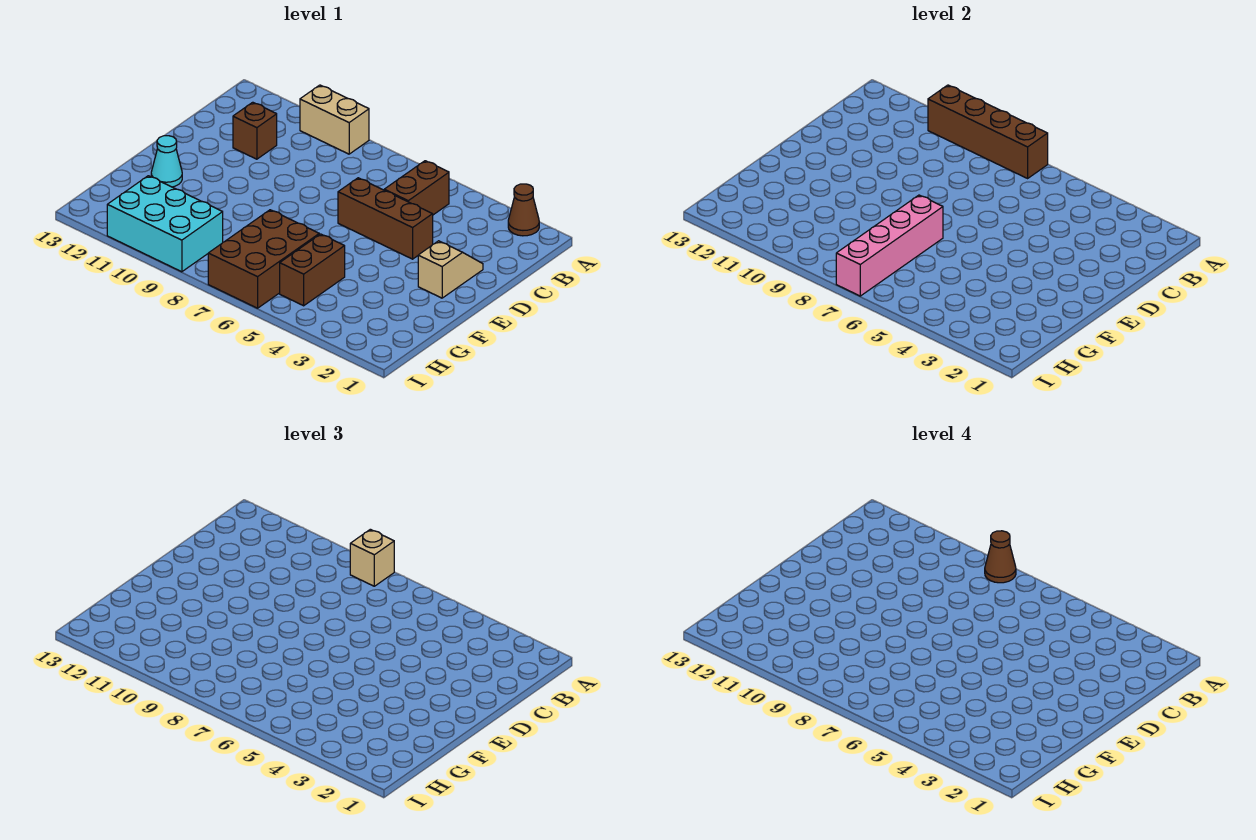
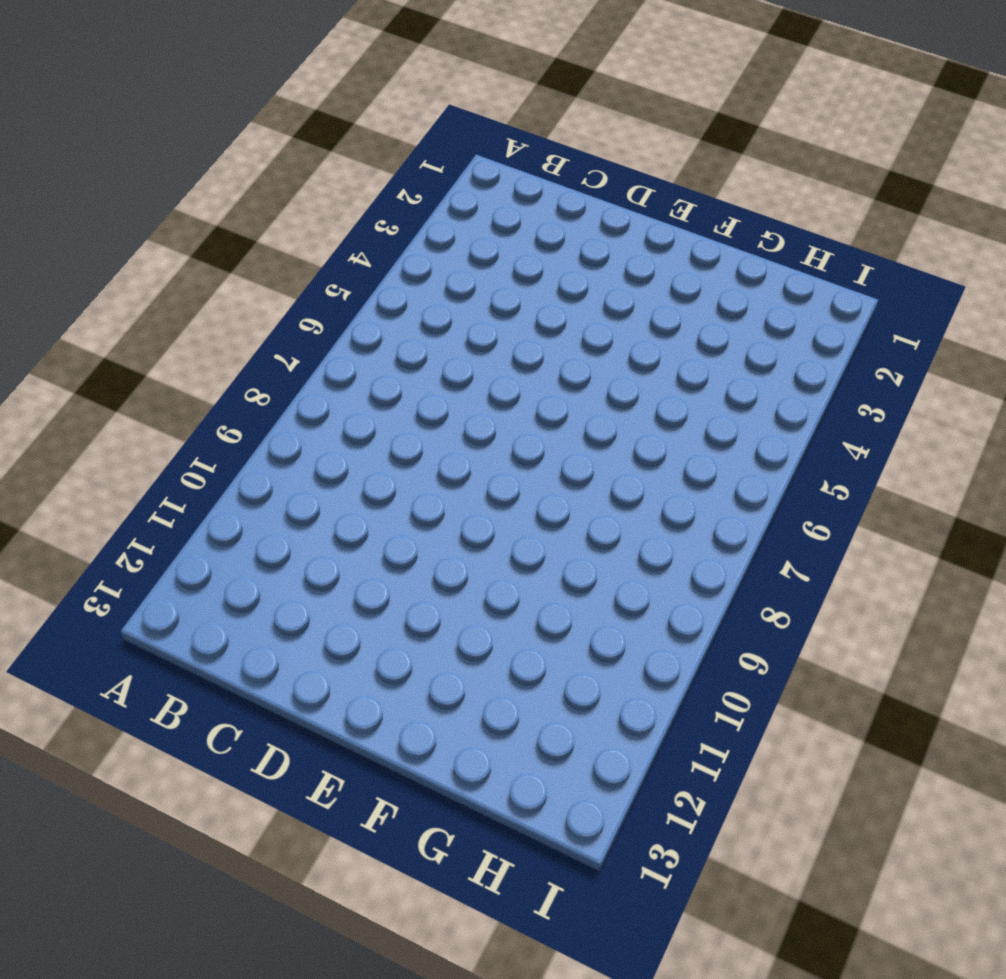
none -> brown cone A2 level 1
none -> tan brick A9:A10 level 1
none -> brown brick B5:C5 level 1

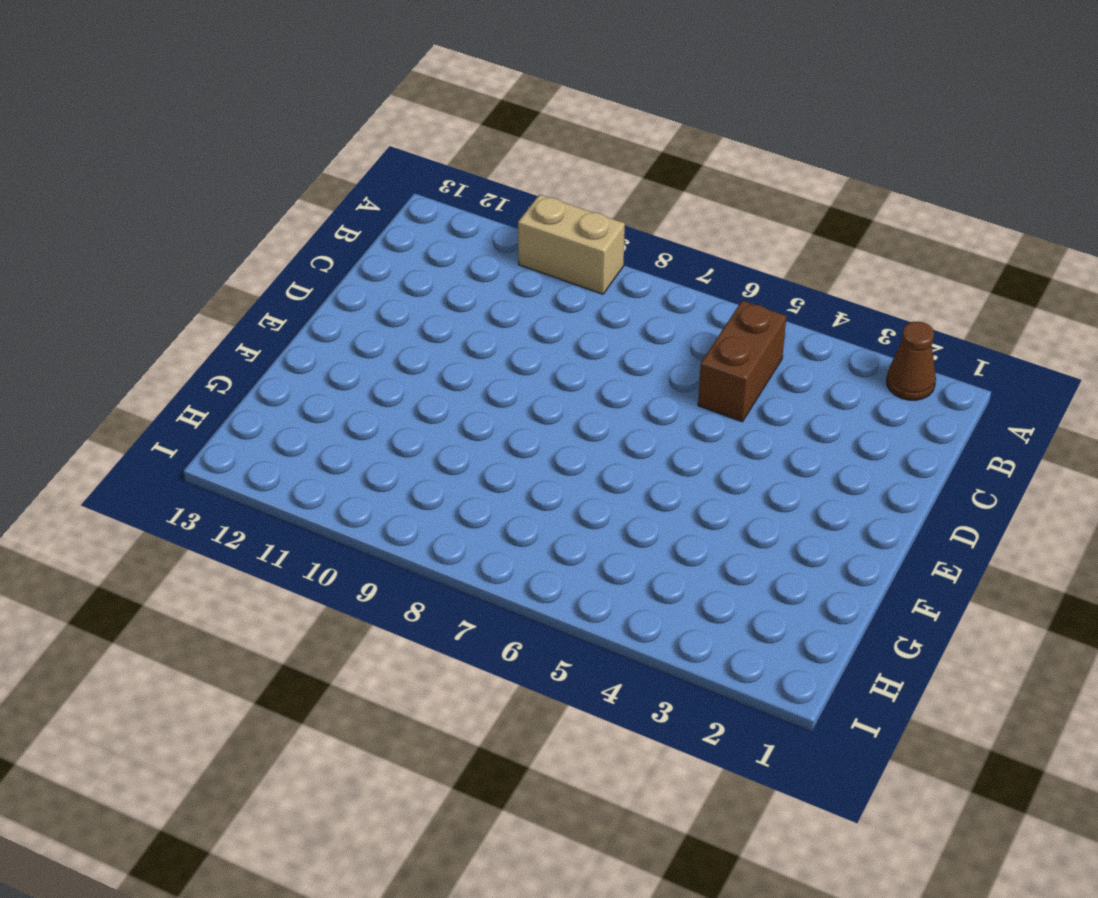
none -> brown brick C11 level 1
none -> tan slope D2:E2 level 1 top E
none -> brown brick D4:D6 level 1

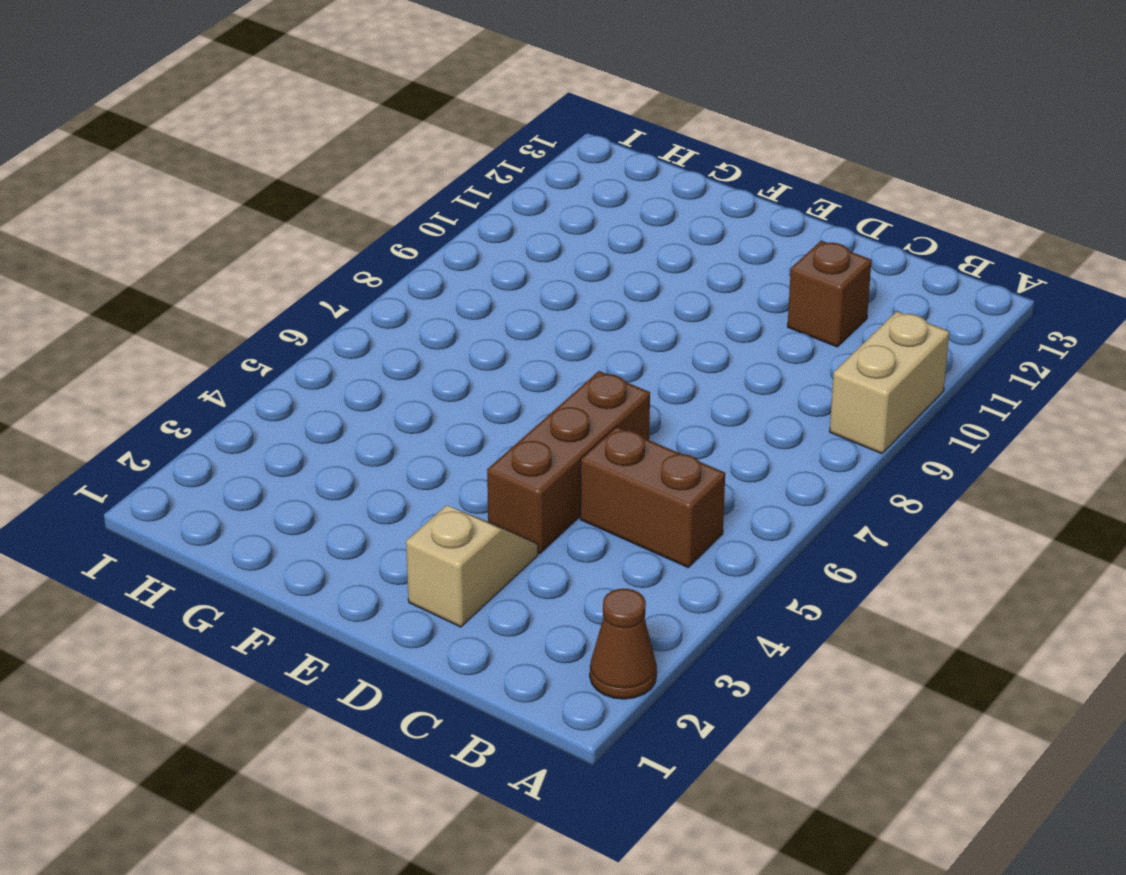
tan slope D2:D3 level 1 top 2 -> tan slope D2:E2 level 1 top E
none -> cyan cone F12 level 1
none -> brown brick G5:H5 level 1
none -> brown brick G6:I7 level 1

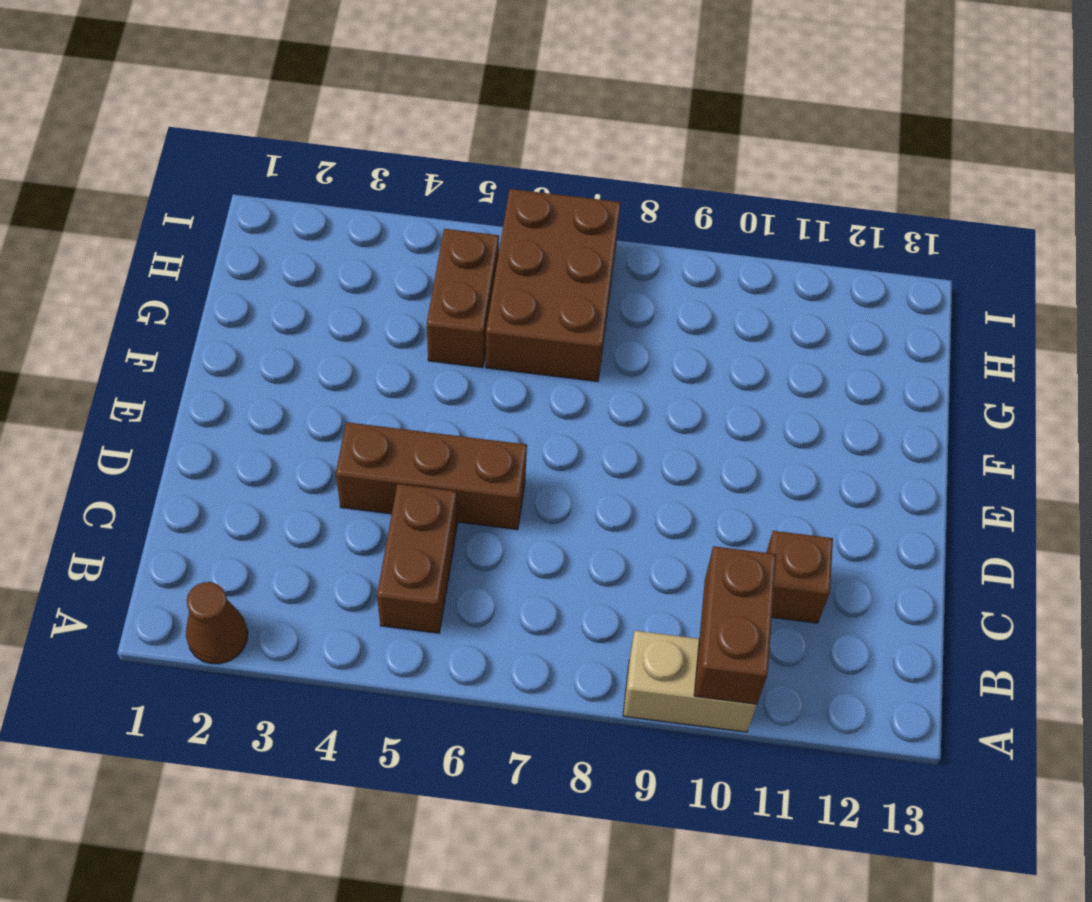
brown brick A10:B10 level 2 -> brown brick A7:A10 level 2
none -> tan slope D2:E2 level 1 top E
none -> cyan cone F12 level 1
none -> cyan brick H9:I11 level 1

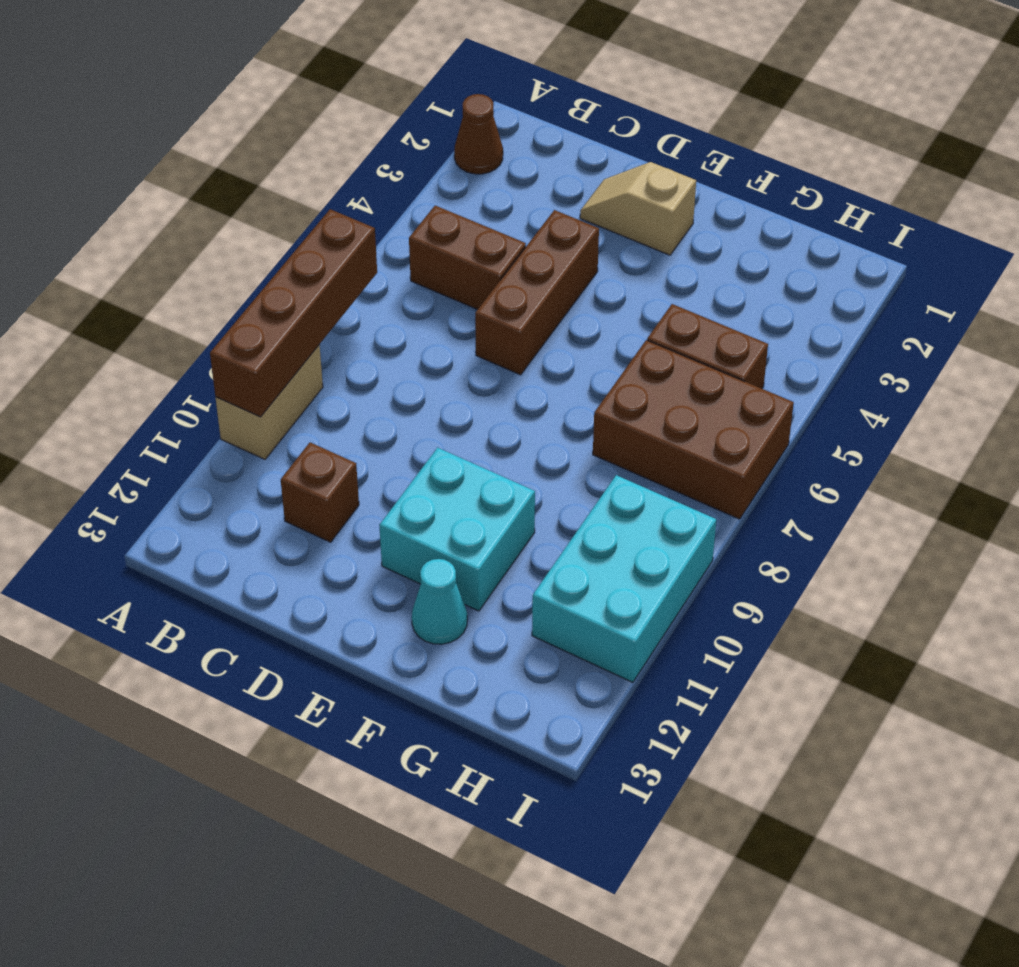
cyan brick E10:F11 level 1 -> none
none -> pink brick F7:I7 level 2
none -> tan brick A8 level 3
none -> brown cone A8 level 4

